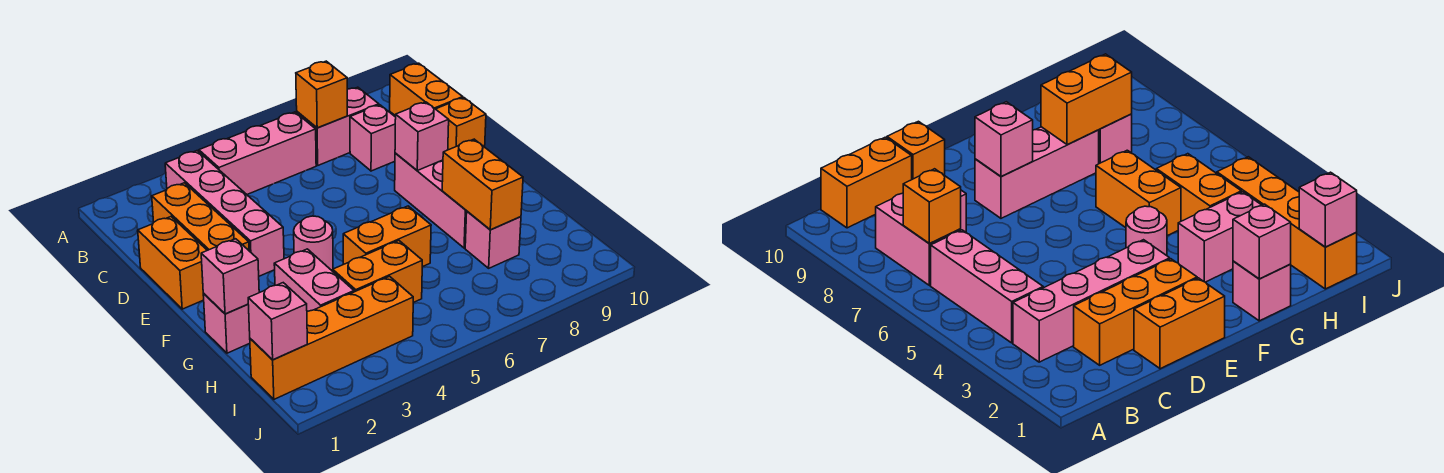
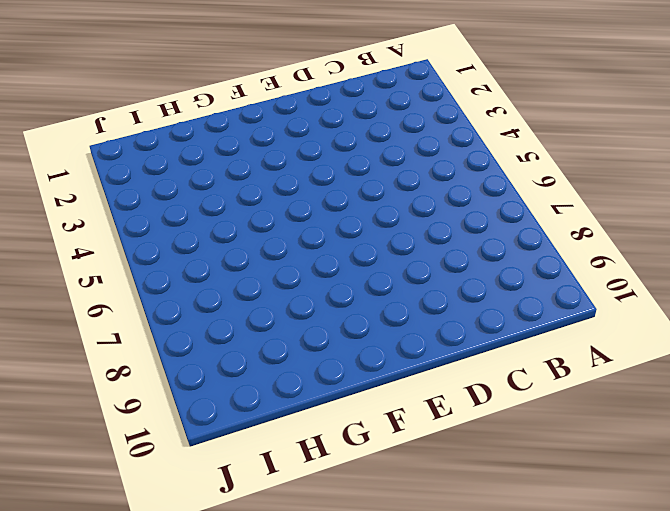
none -> pink brick B3:E3 level 1
none -> pink brick B4:B6 level 1
none -> pink brick B7:B8 level 1

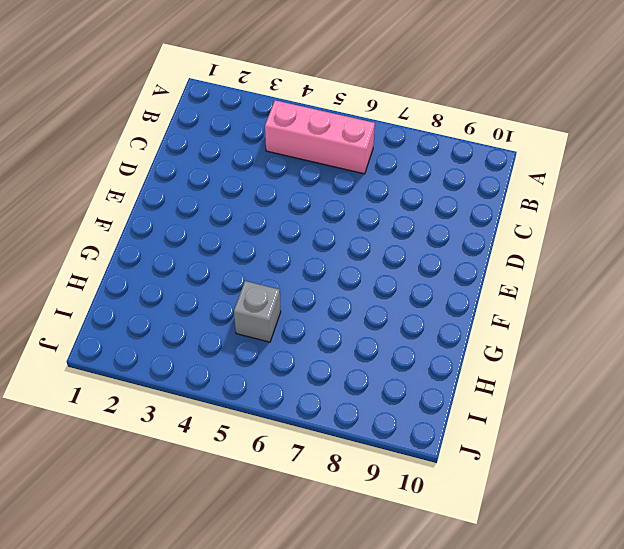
grey brick H5 level 1 -> orange brick H4:H5 level 1
none -> pink brick B3:E3 level 1
none -> pink brick B7:B8 level 1
none -> orange brick B10:C10 level 1

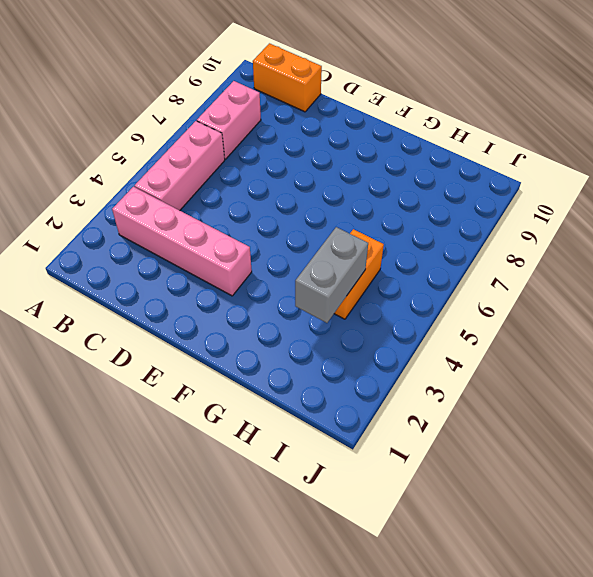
grey brick H3:H4 level 2 -> none
none -> orange brick C2:E2 level 1
none -> pink brick C8 level 1
none -> orange brick D1:E1 level 1

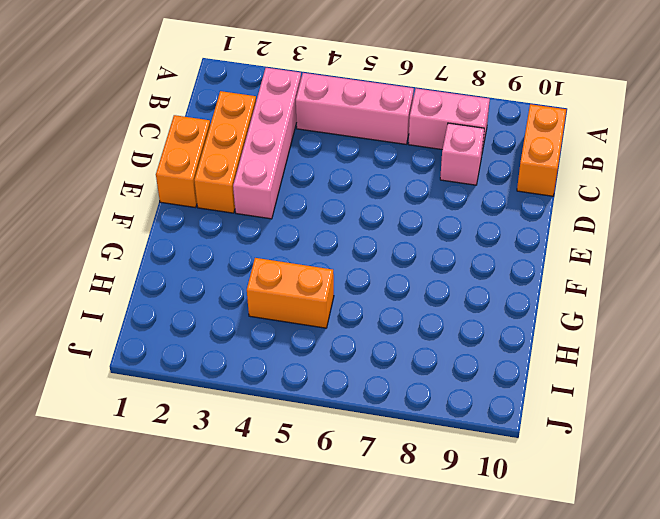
none -> orange brick D10 level 1
none -> pink brick E8:G8 level 1
none -> pink round brick F4 level 1

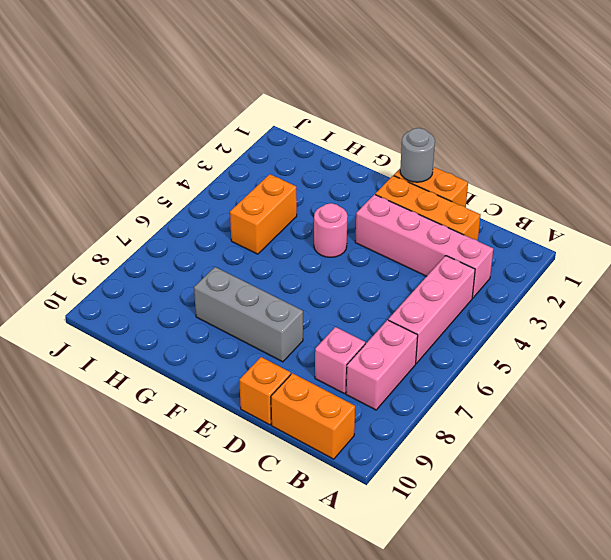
grey round brick E1 level 2 -> none
grey brick E8:G8 level 1 -> pink brick E8:G8 level 1
none -> pink brick G1 level 1
none -> pink brick G3:H3 level 1
none -> orange brick G5:G6 level 1

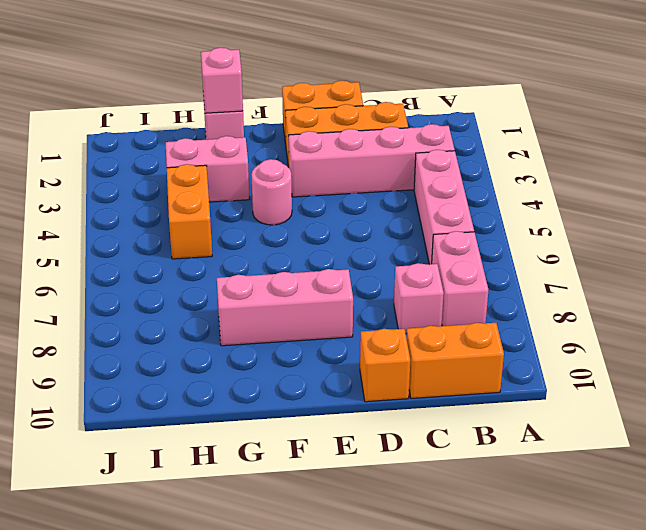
none -> orange brick G5:G6 level 1
none -> pink brick H8 level 1
none -> orange brick I1:I4 level 1

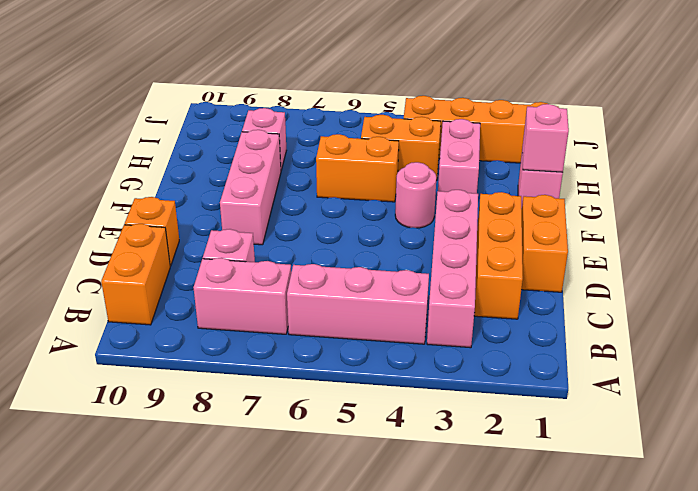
none -> orange brick B7 level 2
none -> pink brick E8 level 2
none -> orange brick G8:H8 level 2

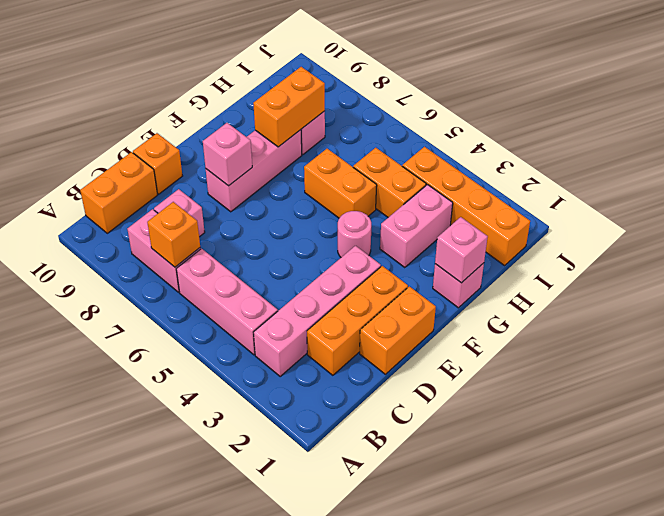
none -> pink brick I1 level 2

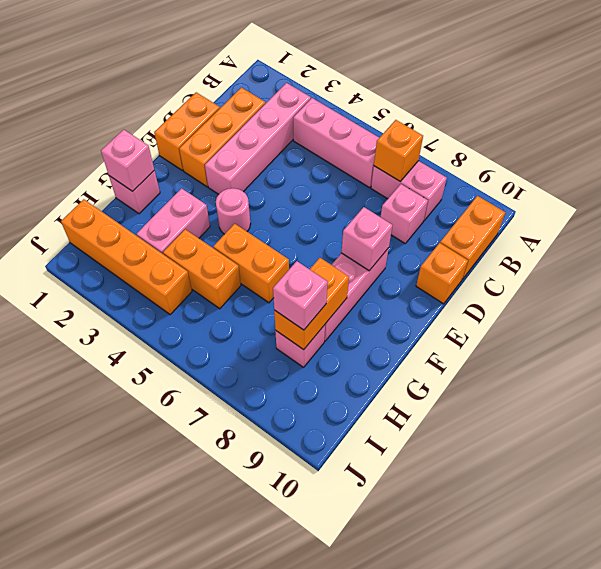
pink brick H8 level 3 -> pink brick I1 level 2

